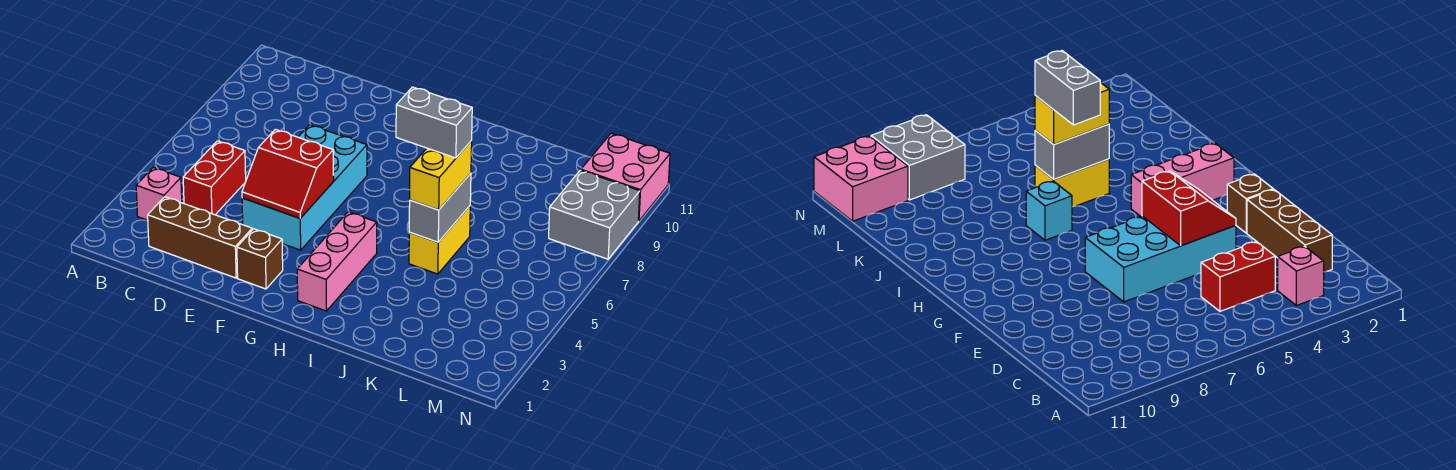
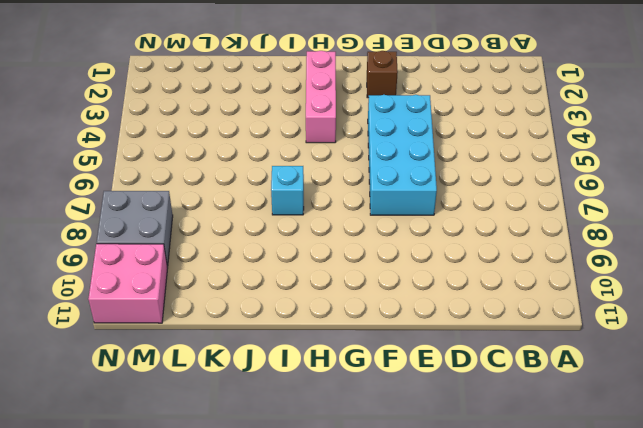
none -> pink brick B3 level 1
none -> brown brick C2:E2 level 1
none -> red brick C4:C5 level 1

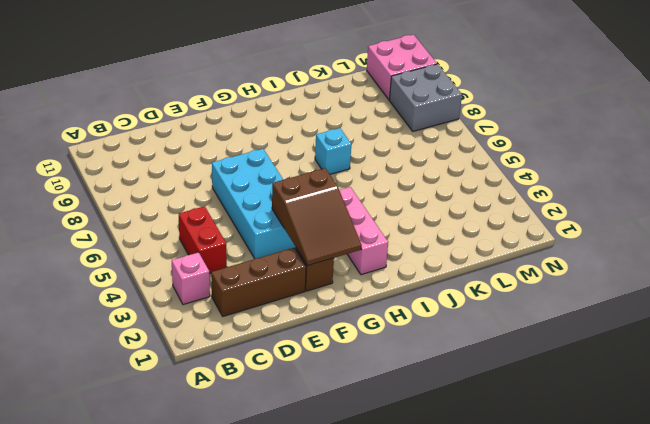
brown slope F2:G4 level 2 top 4 -> red slope E4:F5 level 2 top 5
none -> yellow brick J5:J6 level 1
none -> grey brick J5:J6 level 2
none -> yellow brick J5:J6 level 3

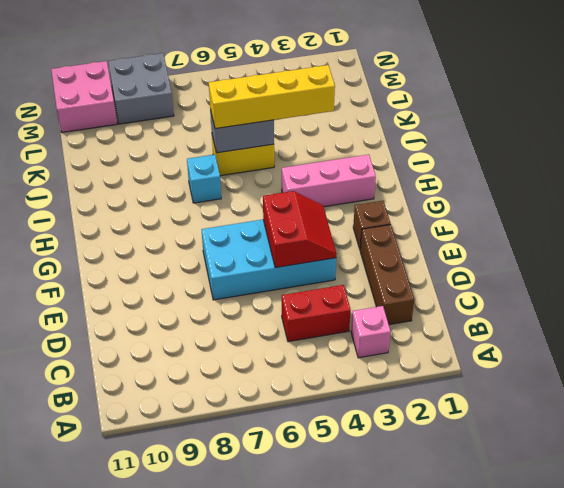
yellow brick J3:J6 level 3 -> yellow brick J5:J6 level 3
none -> grey brick I6:J6 level 4

